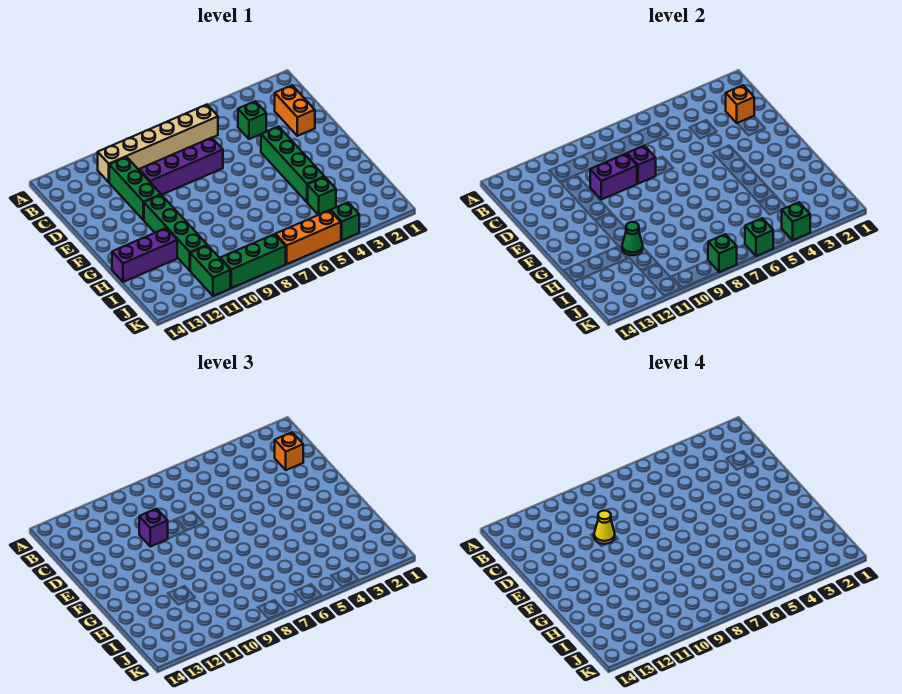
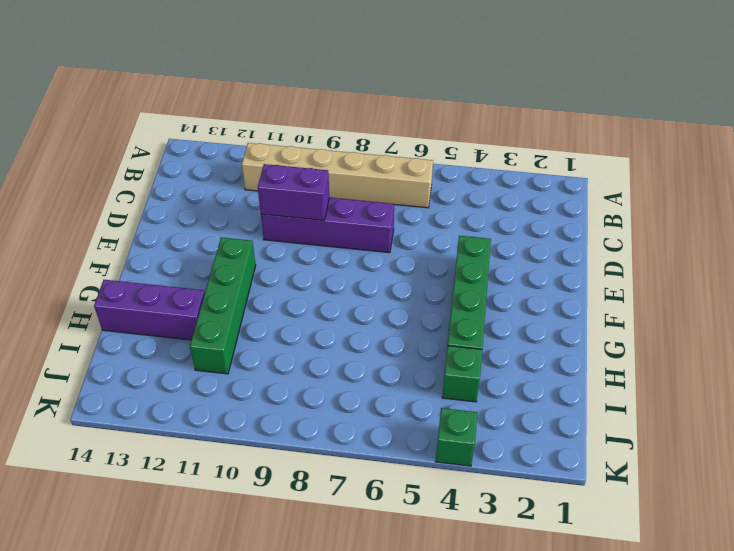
none -> orange brick C2:D2 level 1
none -> green brick C4 level 1
none -> green brick C11:E11 level 1

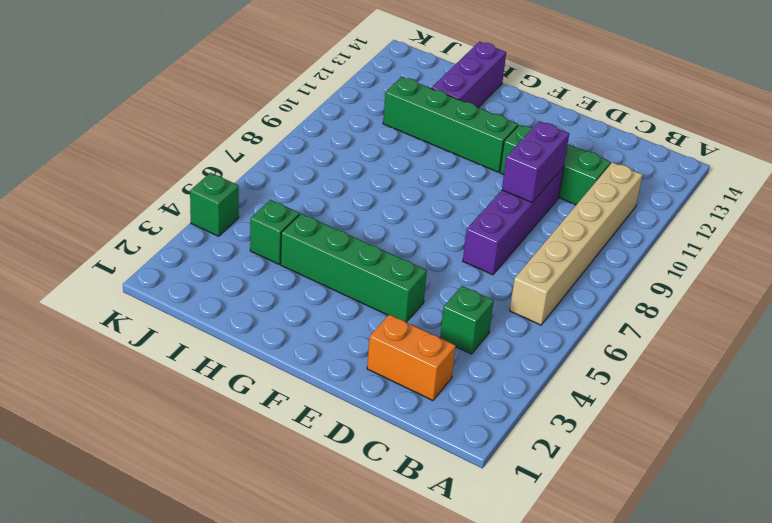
none -> green brick J11:K11 level 1
none -> orange brick K5:K7 level 1
none -> green brick K8:K10 level 1

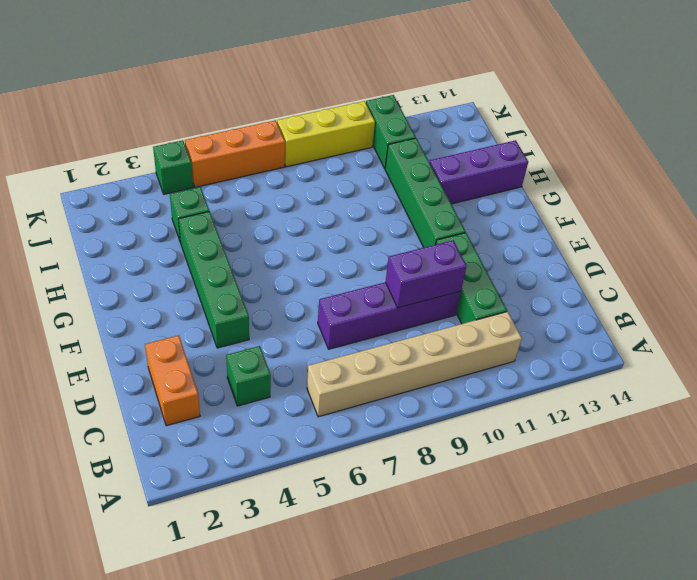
yellow brick K8:K10 level 1 -> green brick K8:K10 level 1
none -> orange brick C2 level 2
none -> purple brick D8 level 2
none -> green cone H11 level 2

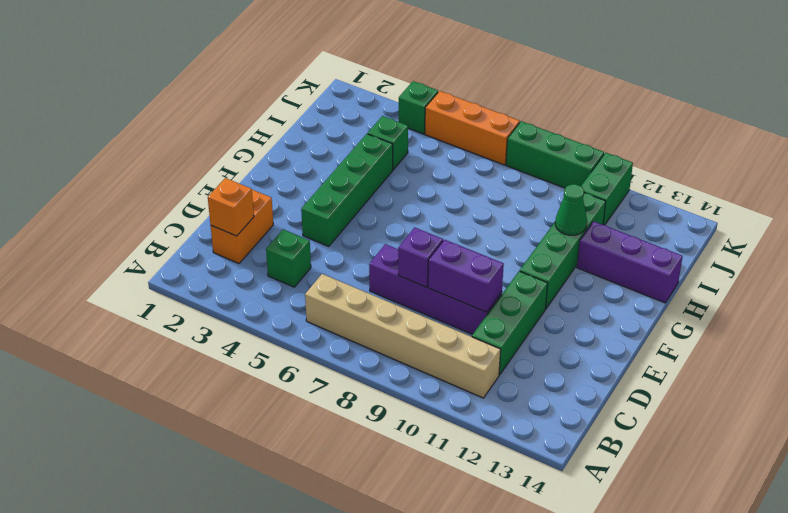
none -> green brick K4 level 2
none -> green brick K6 level 2
none -> green brick K8 level 2

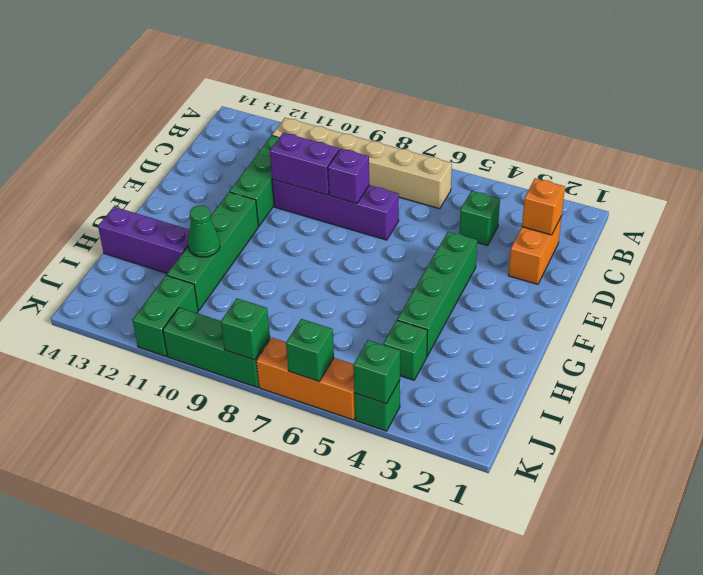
none -> orange brick C2 level 3
none -> purple brick D10 level 3
none -> yellow cone D10 level 4

